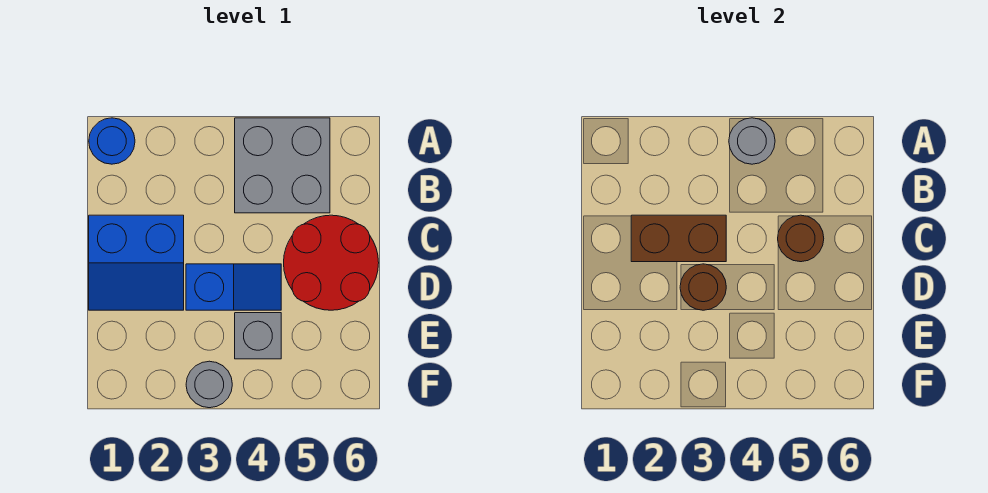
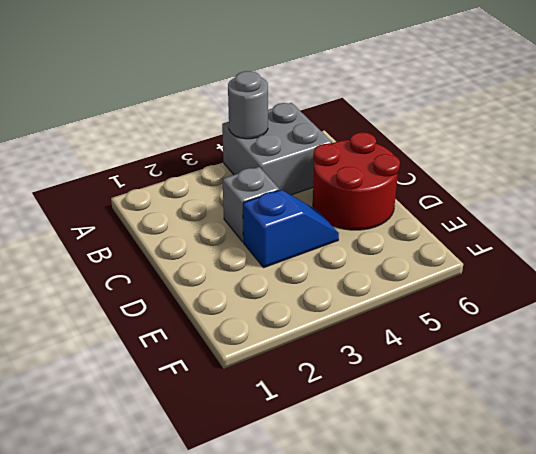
grey brick C3 level 1 -> grey brick E4 level 1
none -> blue round brick A1 level 1
none -> blue slope C1:D2 level 1 top C

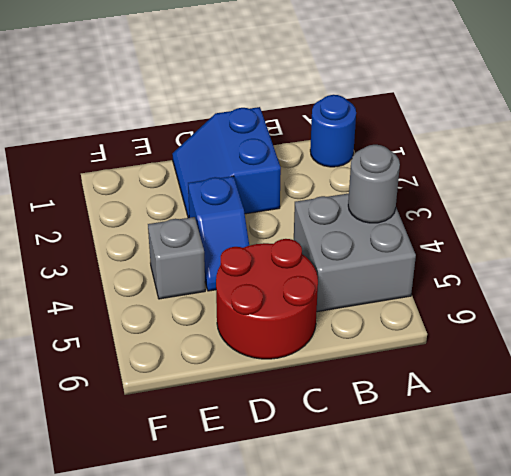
none -> grey round brick F3 level 1
none -> brown brick C2:C3 level 2

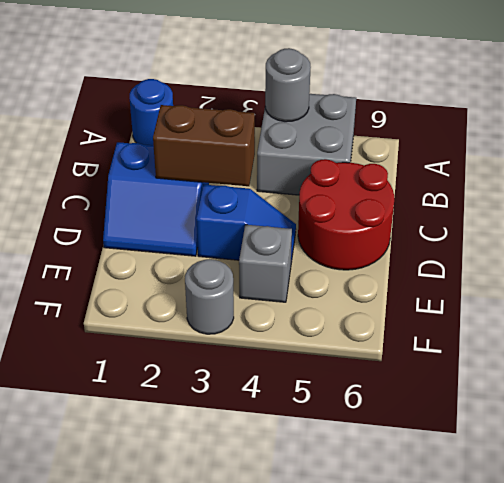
none -> brown round brick C5 level 2
none -> brown round brick D3 level 2

